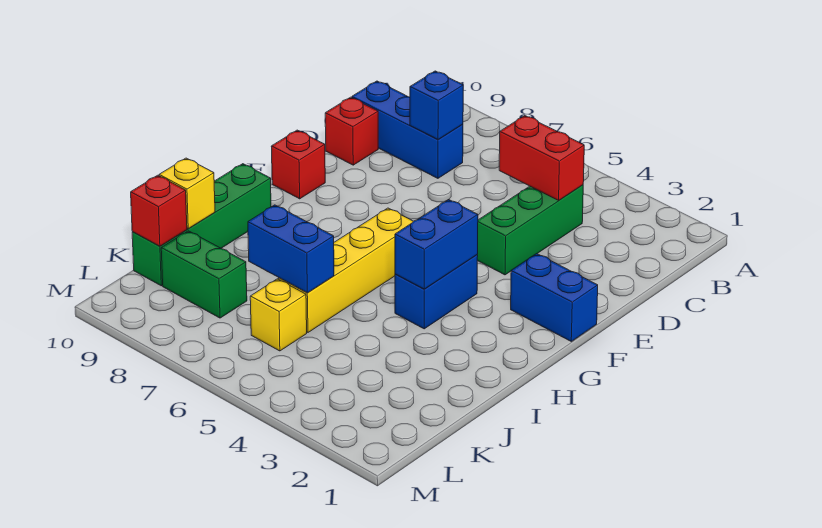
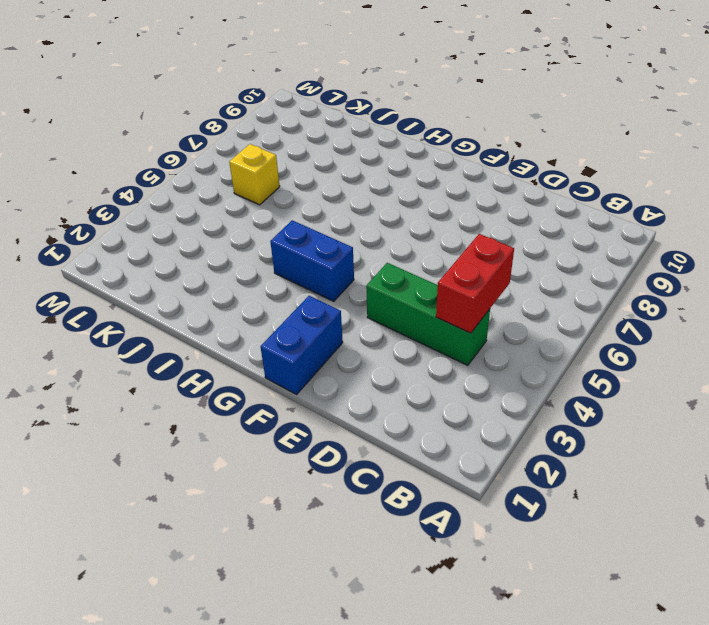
none -> blue brick C8:C10 level 1
none -> red brick D10 level 1
none -> red brick F10 level 1

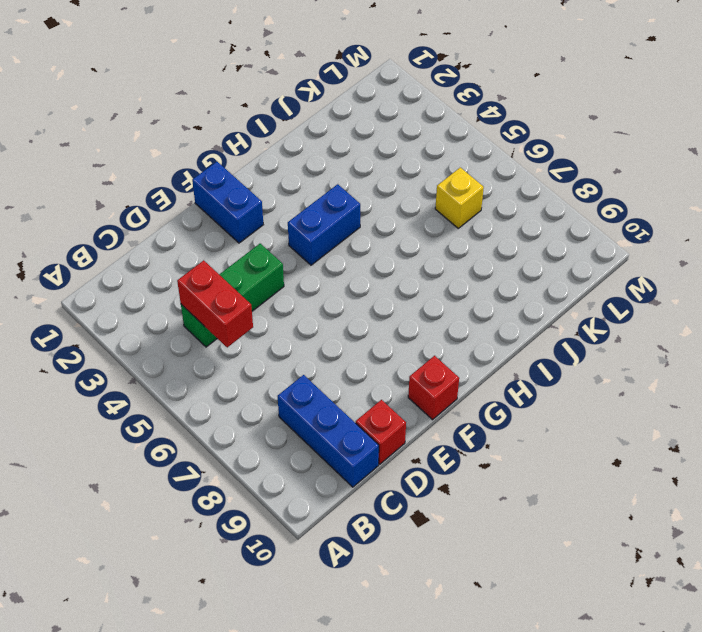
none -> yellow brick G6:J6 level 1
none -> green brick H10:K10 level 1
none -> green brick K8:K9 level 1

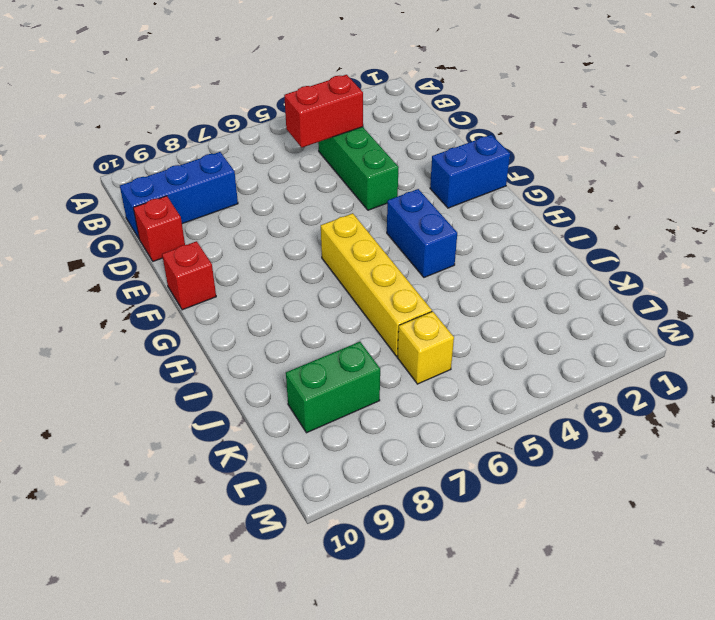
none -> green brick H10:K10 level 1
none -> blue brick C8 level 2
none -> blue brick G4:H4 level 2

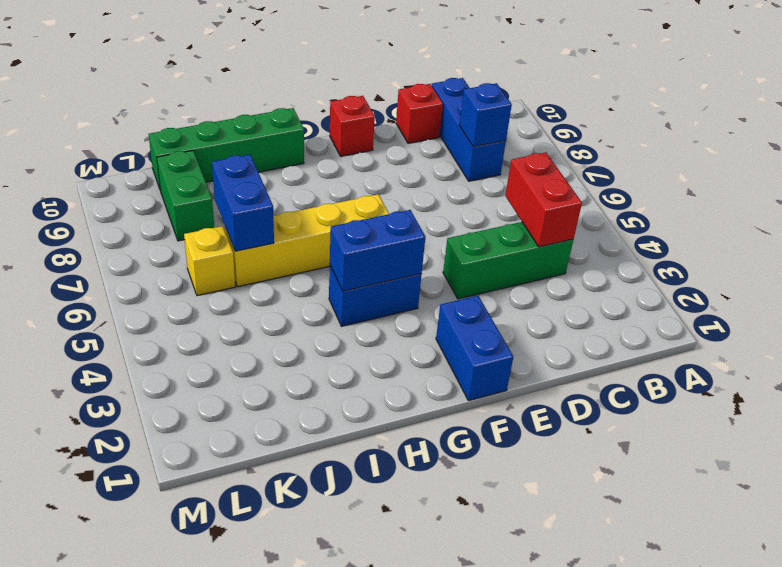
none -> yellow brick J10 level 2
none -> red brick K10 level 2

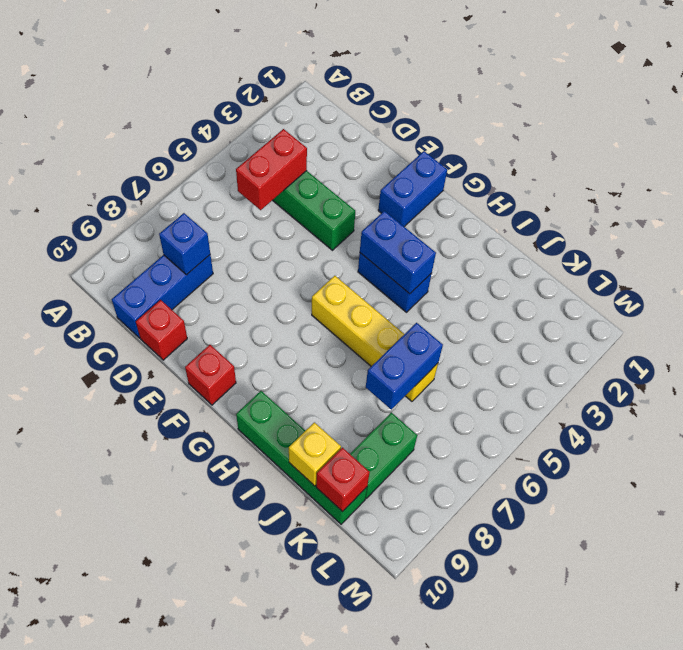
none -> yellow brick K6 level 1

